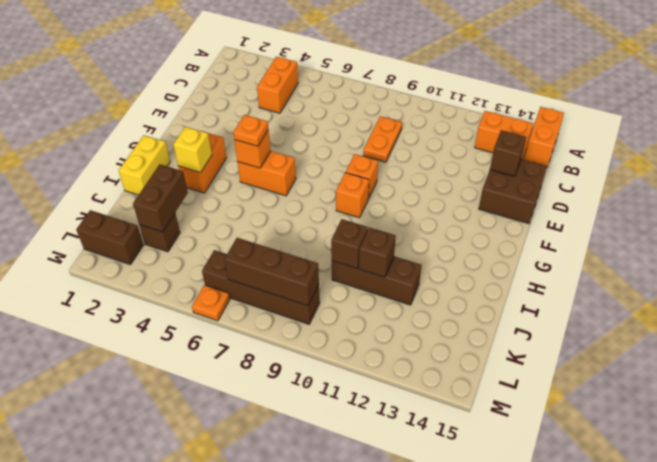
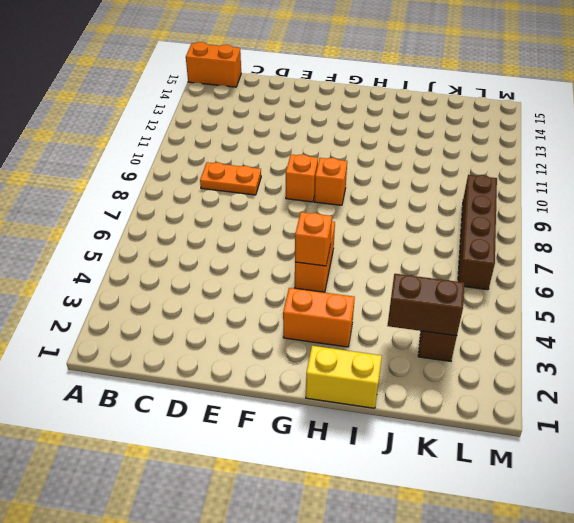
none -> orange brick B4:C4 level 1
none -> orange brick B13:B14 level 1
none -> brown brick D14:E15 level 1

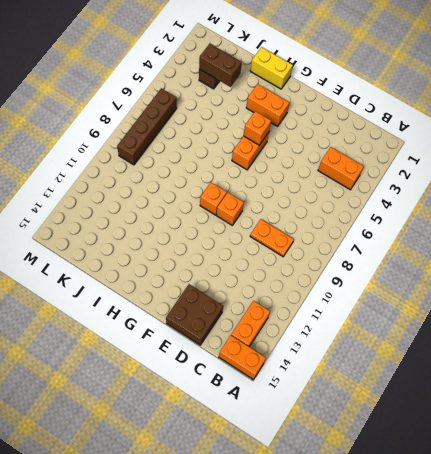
none -> brown brick J10:J12 level 1
none -> brown brick L1:L2 level 1
none -> orange plate M6 level 1

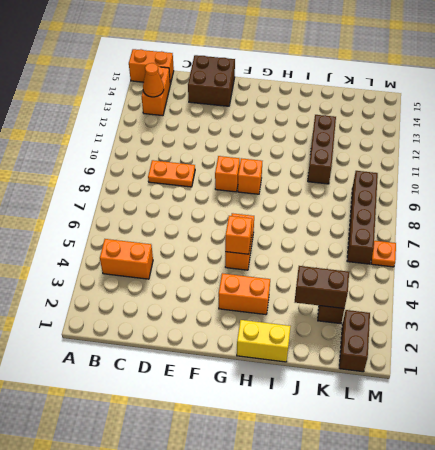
orange cone B13 level 2 -> none
none -> brown brick D14 level 2
none -> yellow brick H3 level 2
none -> brown brick J10 level 2

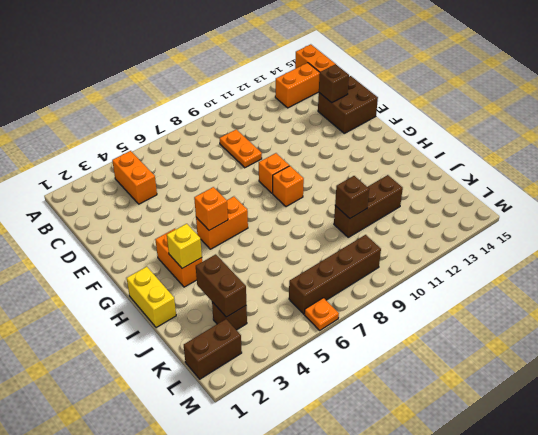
none -> brown brick J11 level 2
none -> brown brick L7:L9 level 2
none -> orange plate G5 level 3

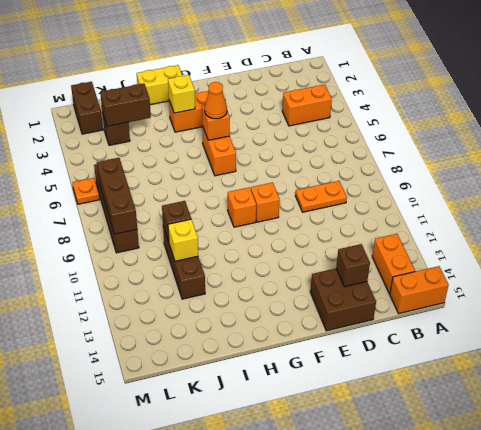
orange cone G5 level 3 -> orange plate G5 level 3
yellow brick J11 level 2 -> brown brick J11 level 2

